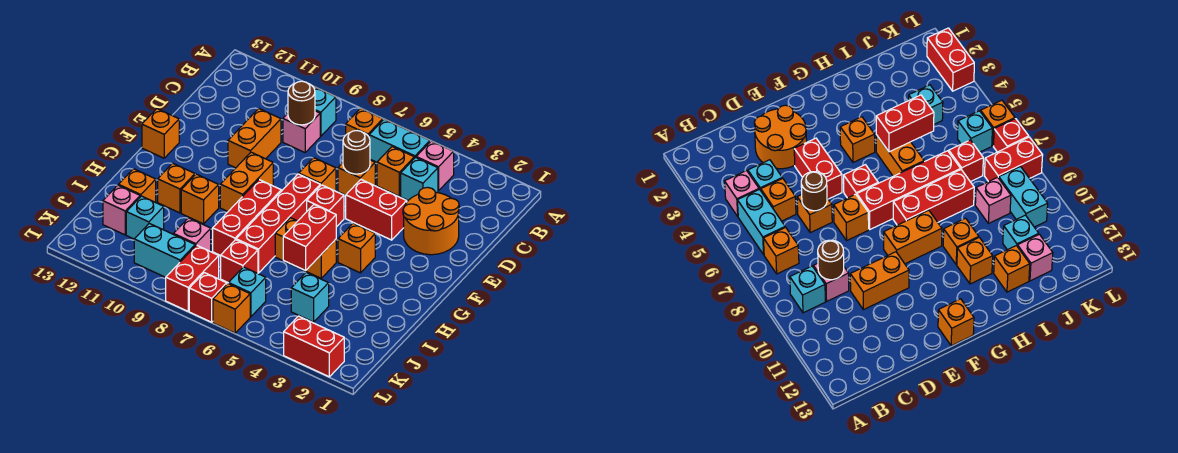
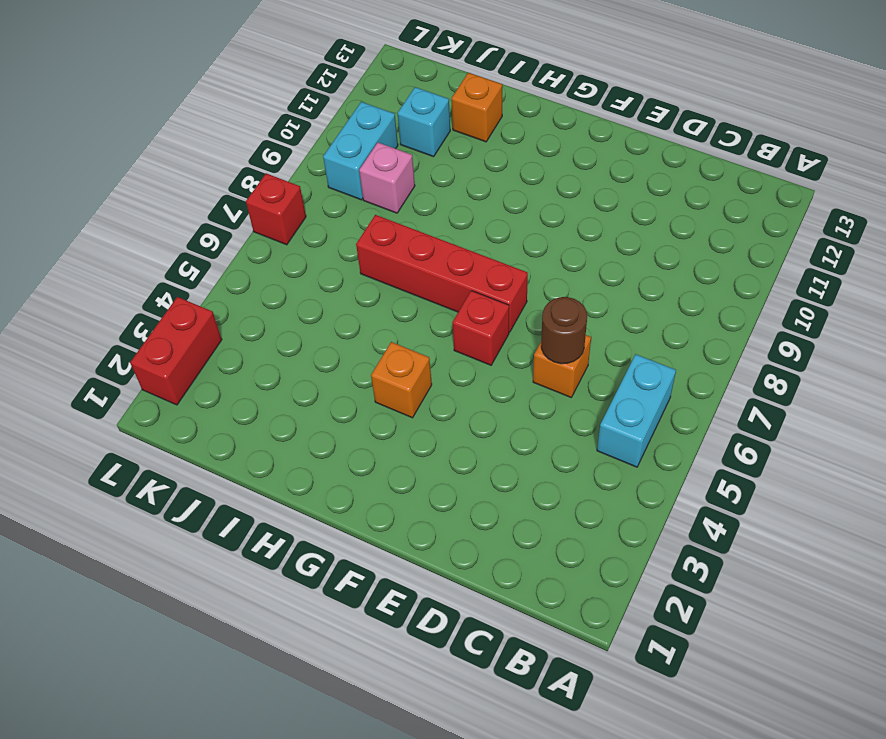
none -> pink brick B4 level 1
none -> orange brick B7 level 1
none -> cyan brick B9 level 1
none -> cyan brick C4 level 1

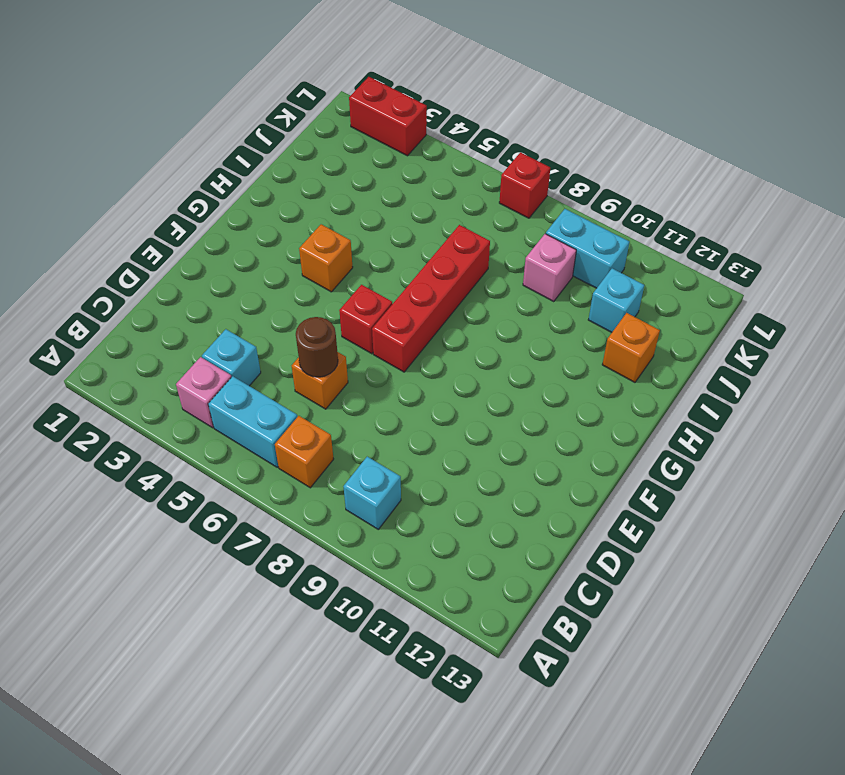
none -> orange brick C5 level 1
none -> pink brick C9 level 1
none -> orange round brick D2:E3 level 1
none -> orange brick D10:E10 level 1

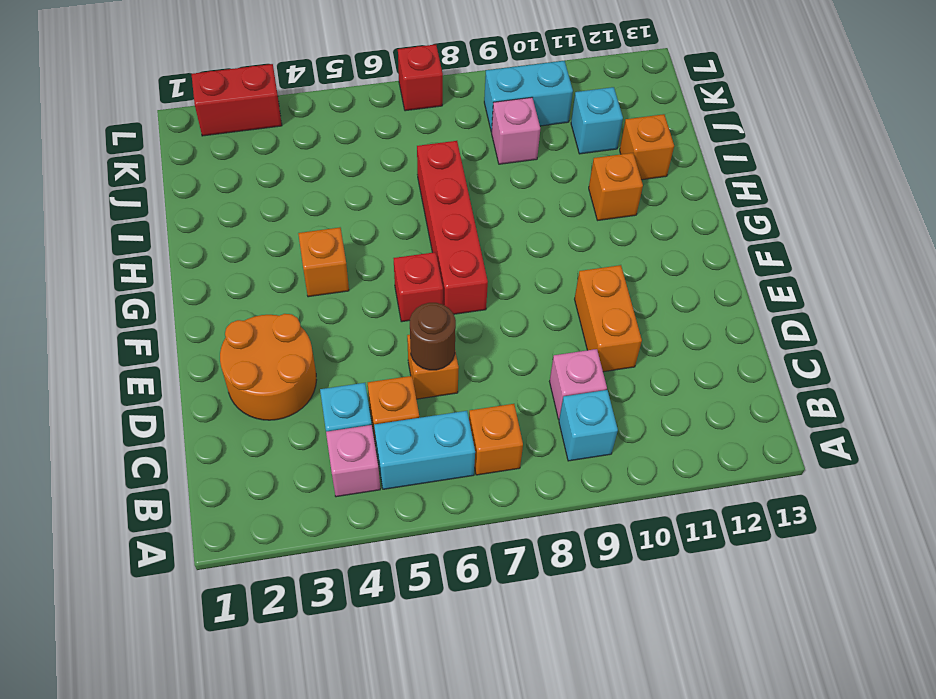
none -> red brick E4:E5 level 1
none -> orange brick E7 level 1
none -> orange brick F9:G9 level 1
none -> orange brick F13 level 1

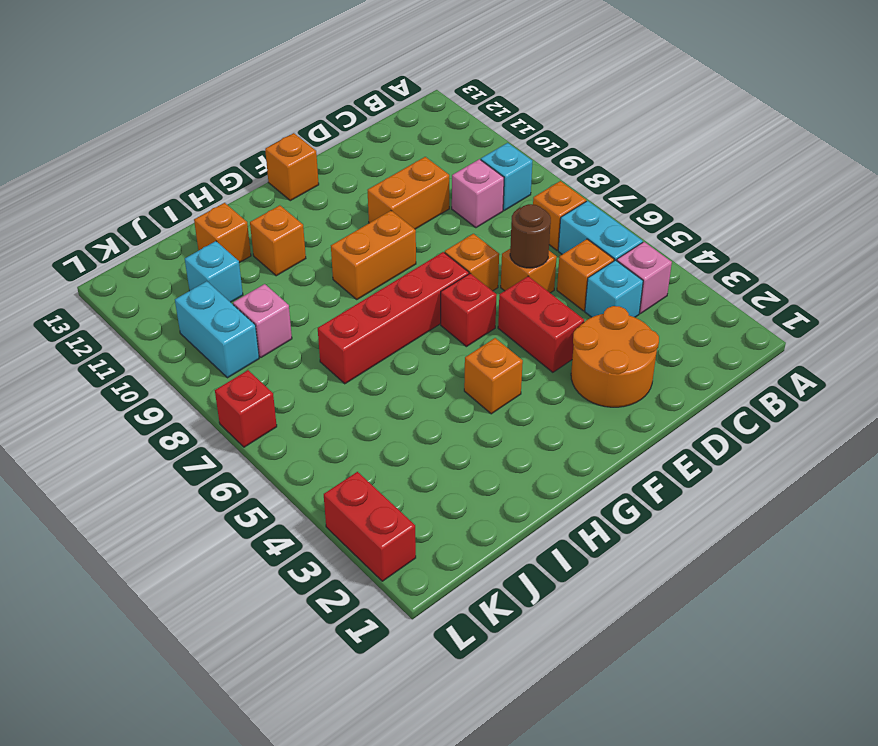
none -> red brick G8:I8 level 1
none -> orange brick H5:H6 level 1
none -> orange brick H10 level 1
none -> cyan brick J4 level 1

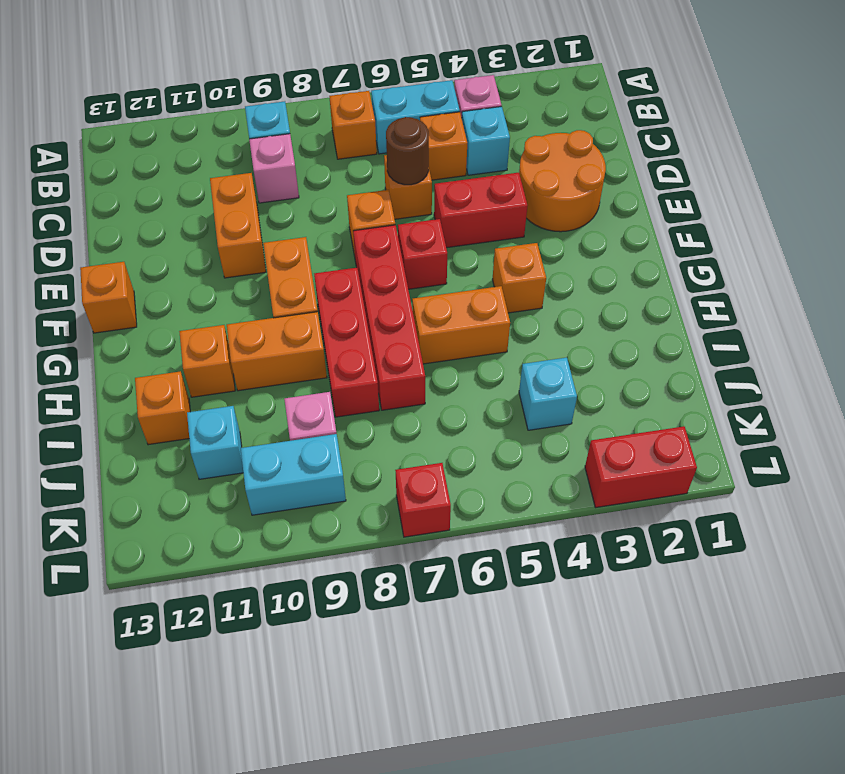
orange brick H9:H10 level 1 -> orange brick H10 level 1
none -> red brick J7 level 1
none -> pink brick J12 level 1
none -> cyan brick K6 level 1
none -> red brick K8:L8 level 1

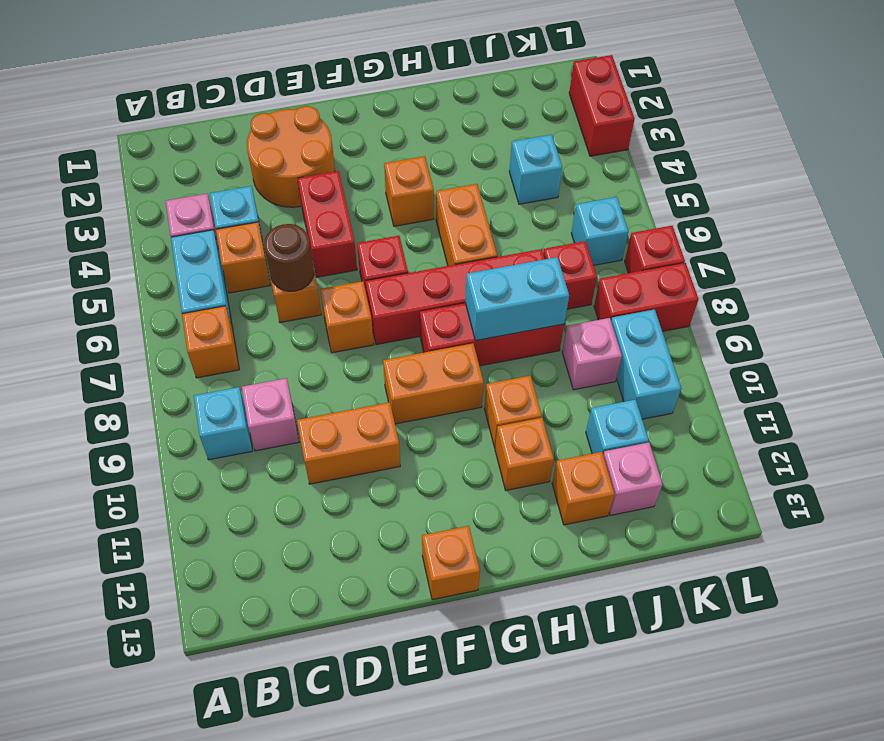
cyan brick H8:I8 level 2 -> none
none -> orange brick L6 level 1
none -> brown round brick C9 level 2
none -> red brick H5:I5 level 2

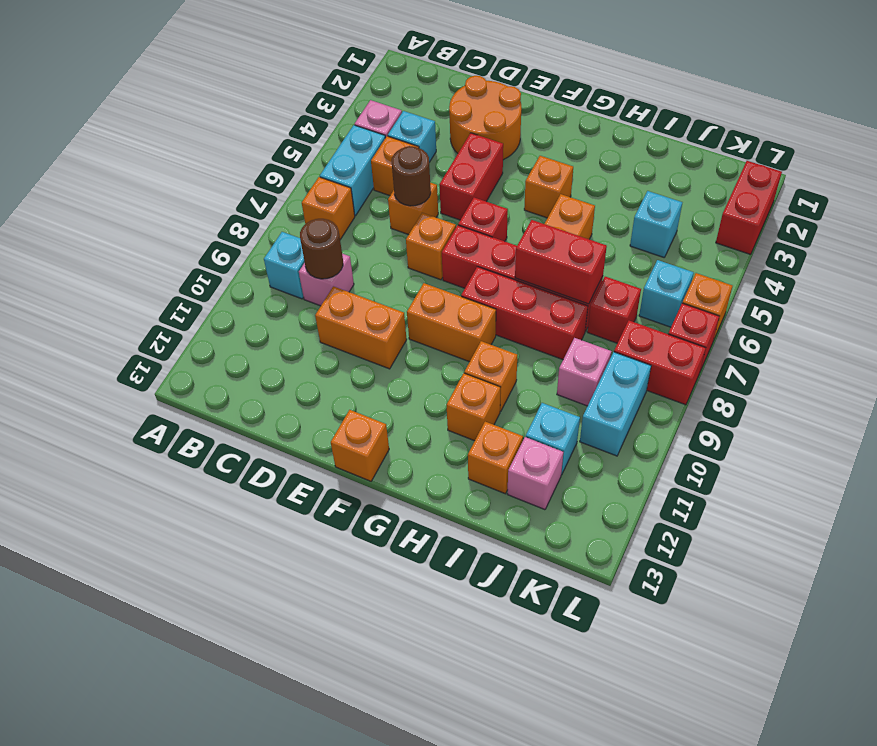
red brick H7:I7 level 2 -> red brick H5:I5 level 2

